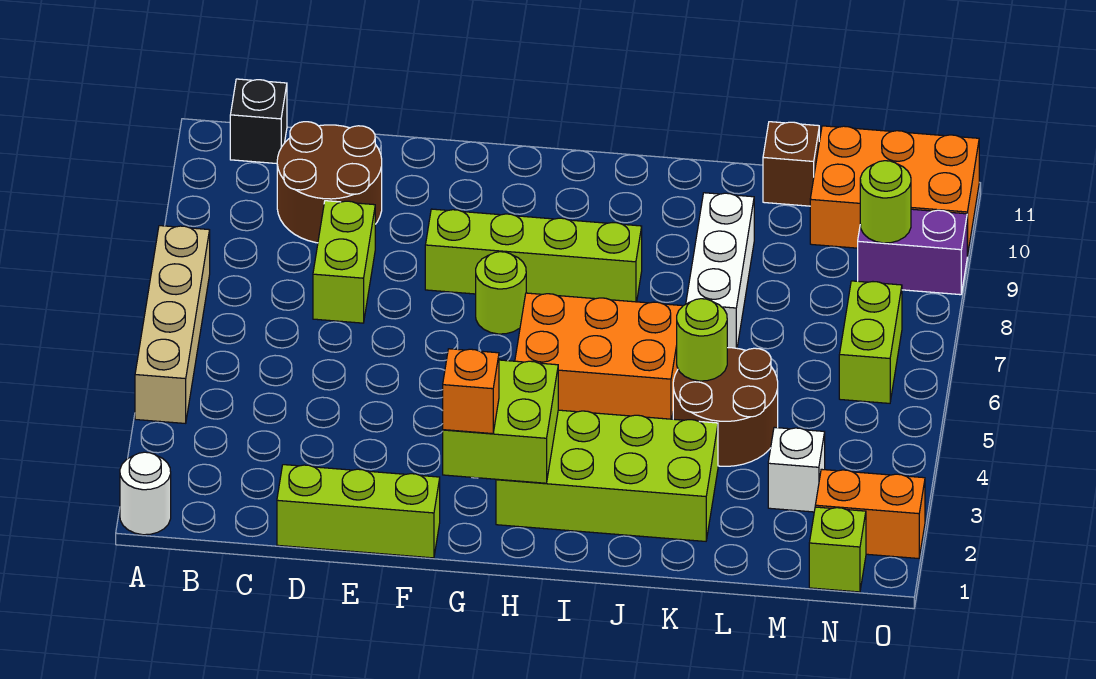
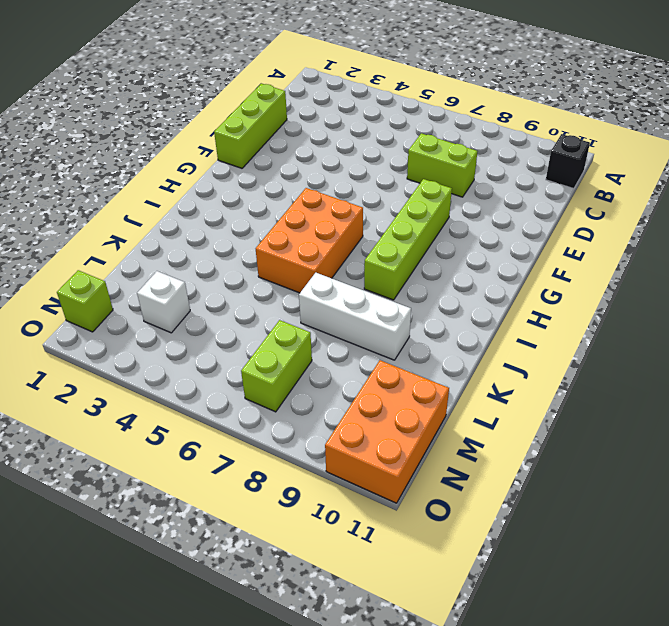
lime brick M7:N7 level 1 -> lime brick N6:N7 level 1
none -> white round brick A1 level 1
none -> tan brick A4:A7 level 1
none -> brown round brick C9:D10 level 1

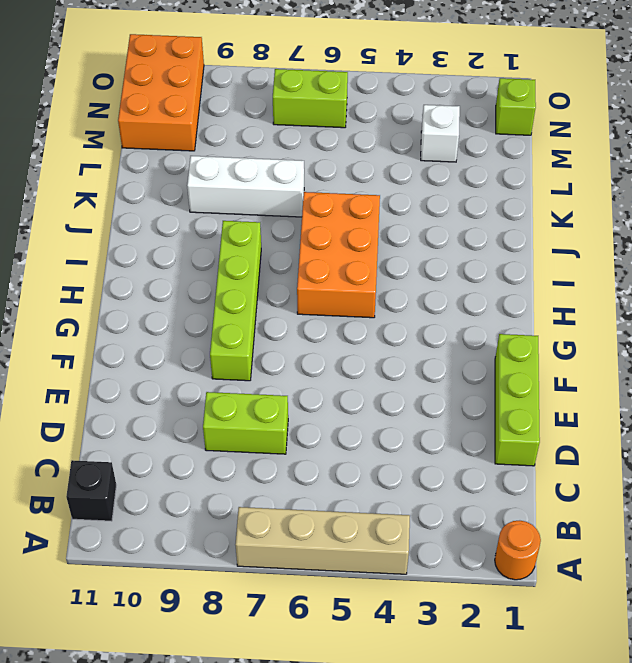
orange round brick A1 level 1 -> white round brick A1 level 1
none -> brown round brick C9:D10 level 1
none -> lime round brick G7 level 1
none -> lime brick H2:K3 level 1

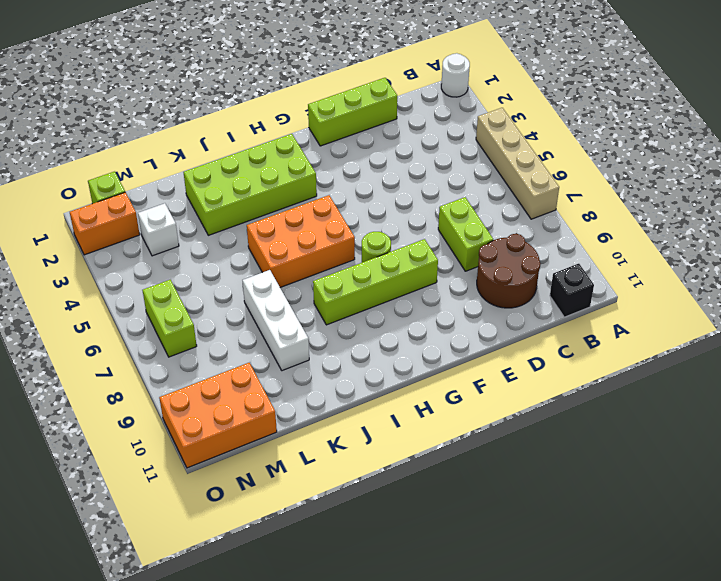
none -> brown round brick K4:L5 level 1
none -> brown brick L11 level 1
none -> purple brick N9:O9 level 1

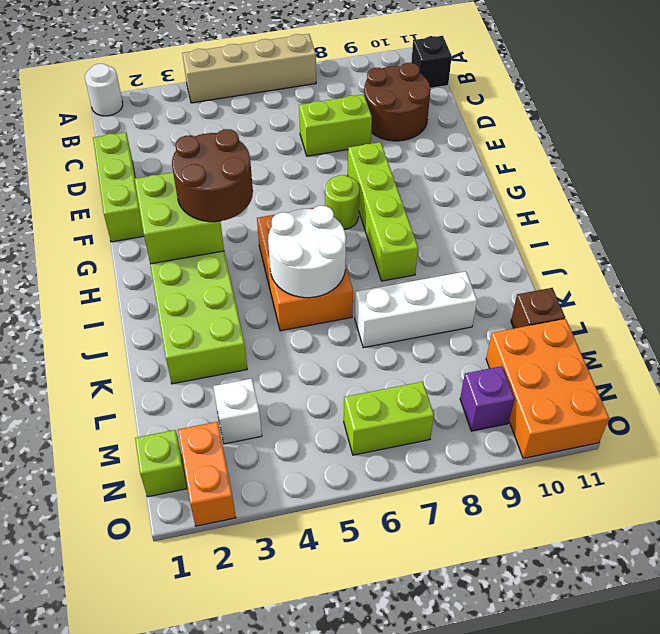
brown round brick G3:H4 level 3 -> brown round brick K4:L5 level 1
white round brick I5:J6 level 2 -> none
purple brick N9 level 1 -> purple brick N9:O9 level 1
none -> lime round brick K5 level 2
none -> lime round brick N9 level 2
none -> orange brick G2 level 3

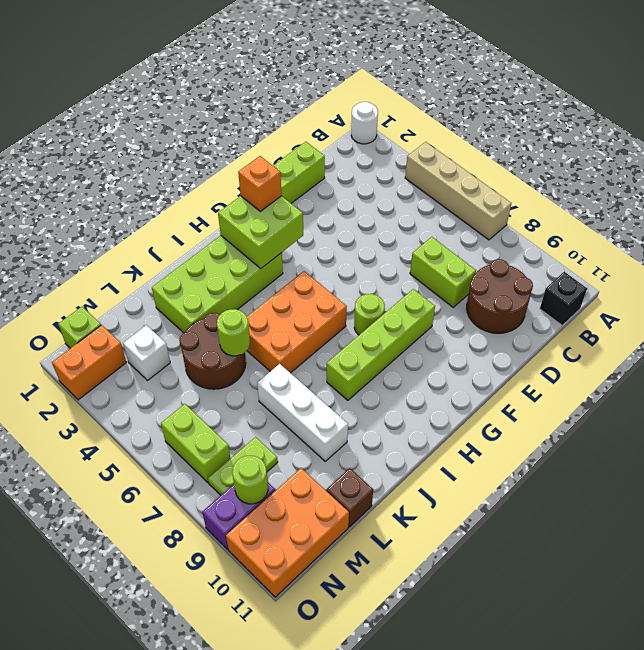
lime plate M8:N8 level 1 -> none

